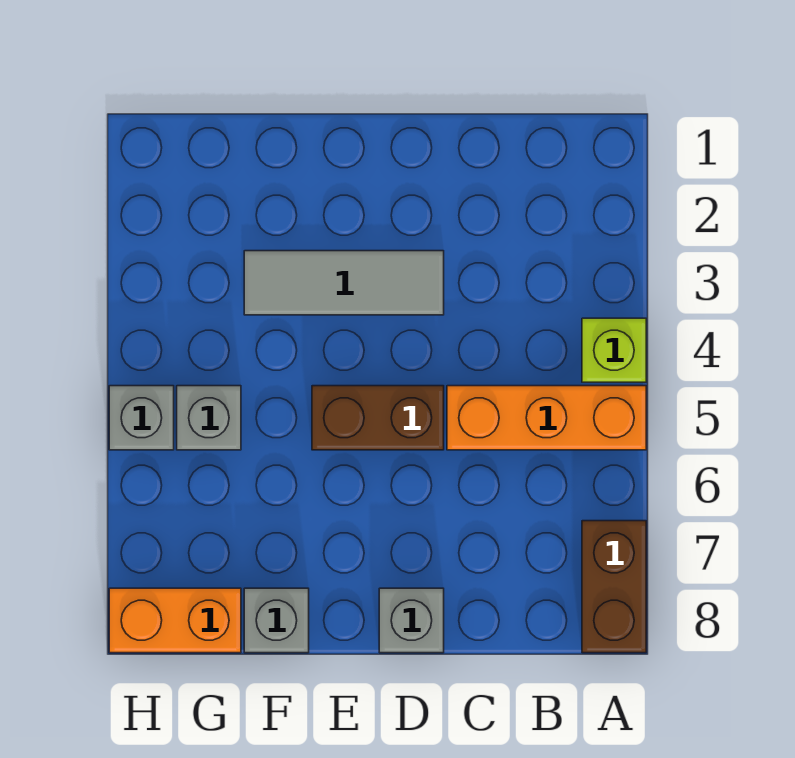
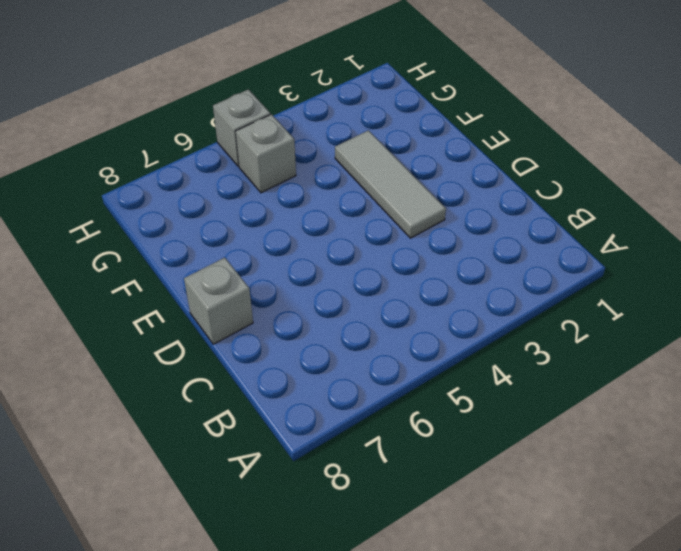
none -> lime brick A4 level 1
none -> orange brick A5:C5 level 1

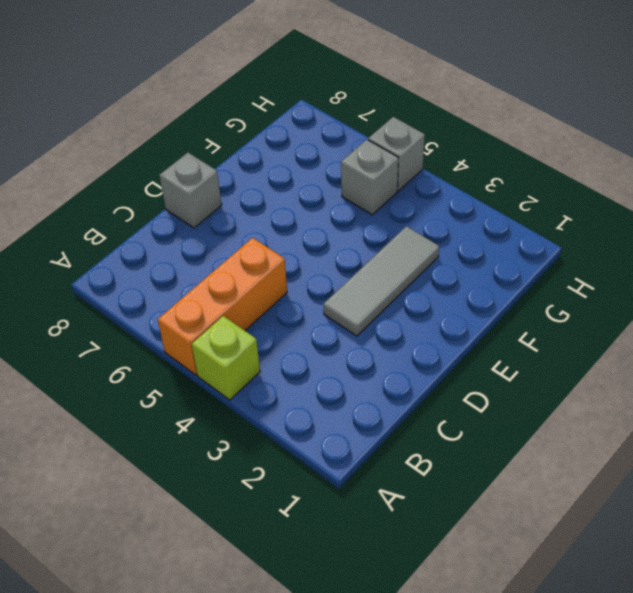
none -> brown brick A7:A8 level 1
none -> brown brick D5:E5 level 1

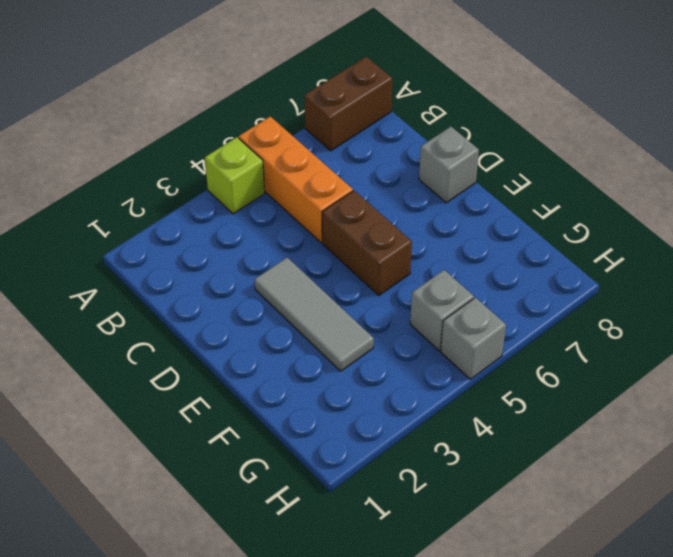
none -> grey brick F8 level 1
none -> orange brick G8:H8 level 1

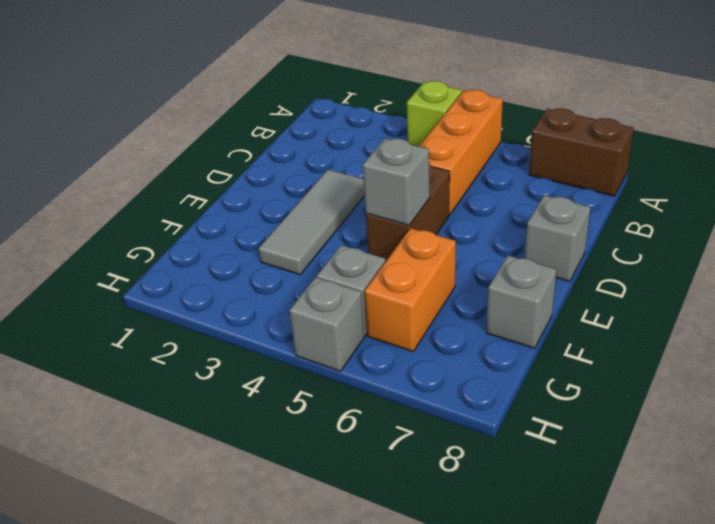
grey brick E5 level 2 -> none
orange brick F6:G6 level 1 -> orange brick G8:H8 level 1

